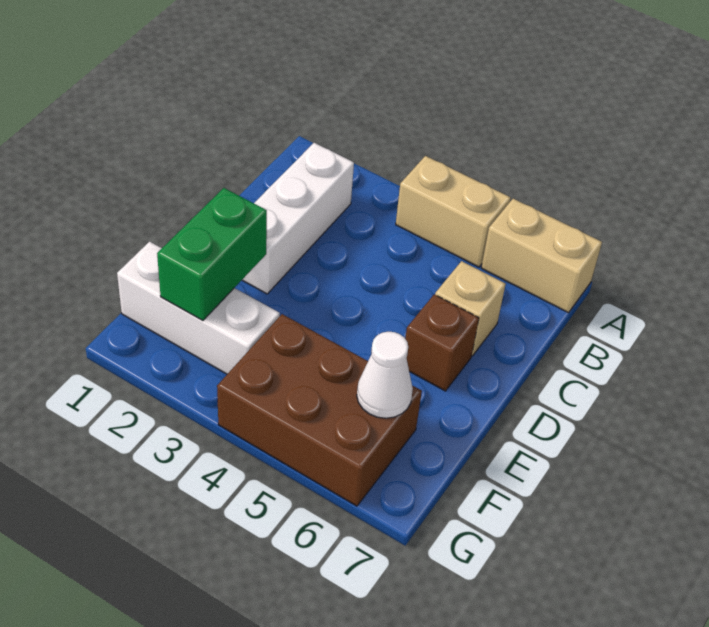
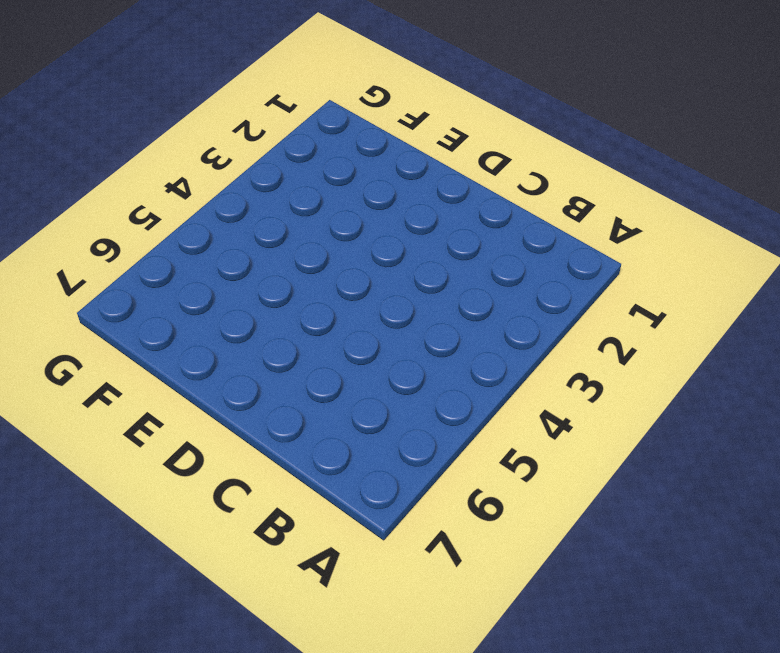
none -> tan brick A4:A5 level 1
none -> tan brick A6:A7 level 1

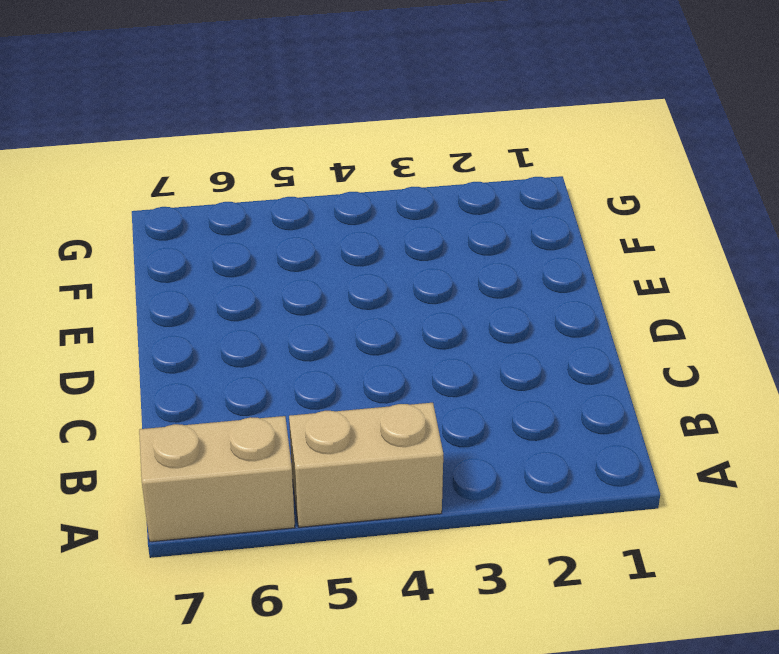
none -> white brick B2:D2 level 1
none -> tan brick C6 level 1

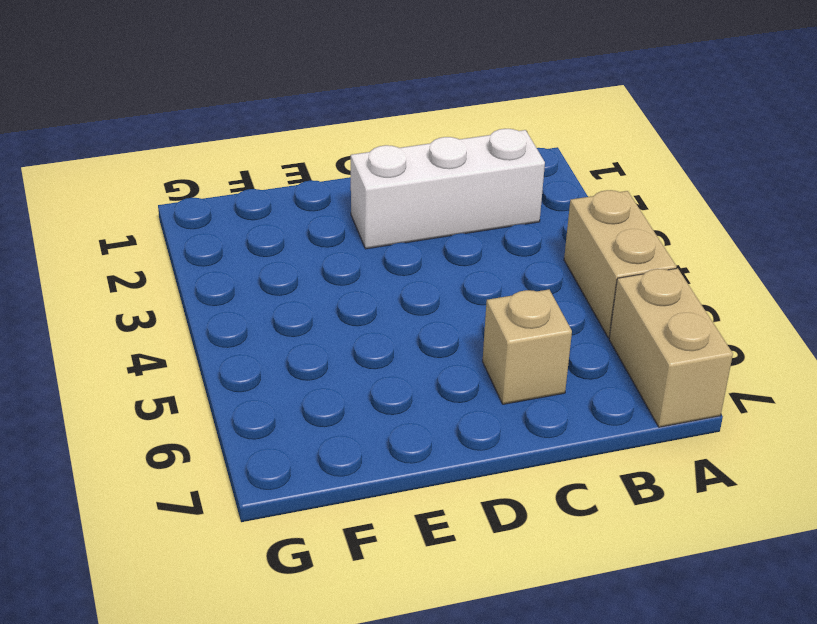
none -> brown brick D6 level 1
none -> white brick F1:F3 level 1

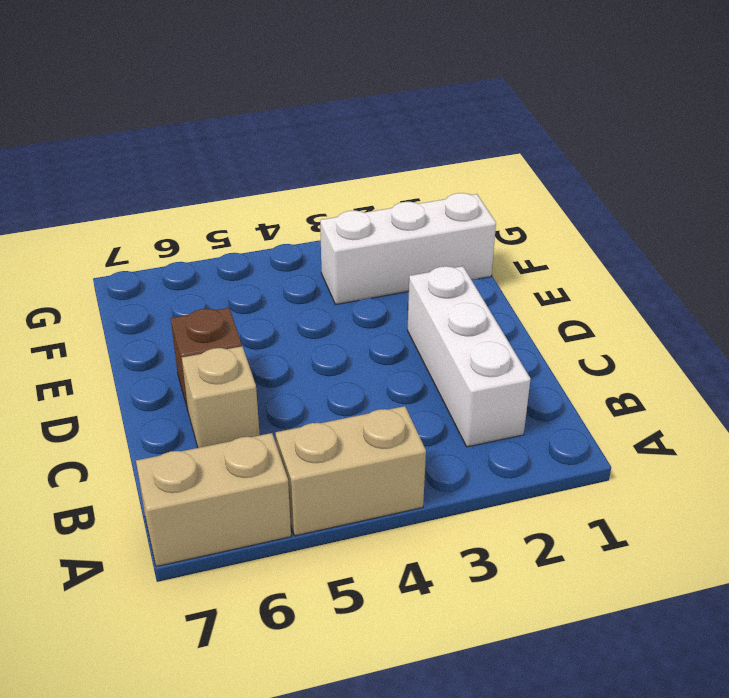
none -> brown brick F4:G6 level 1
none -> green brick E2:F2 level 2

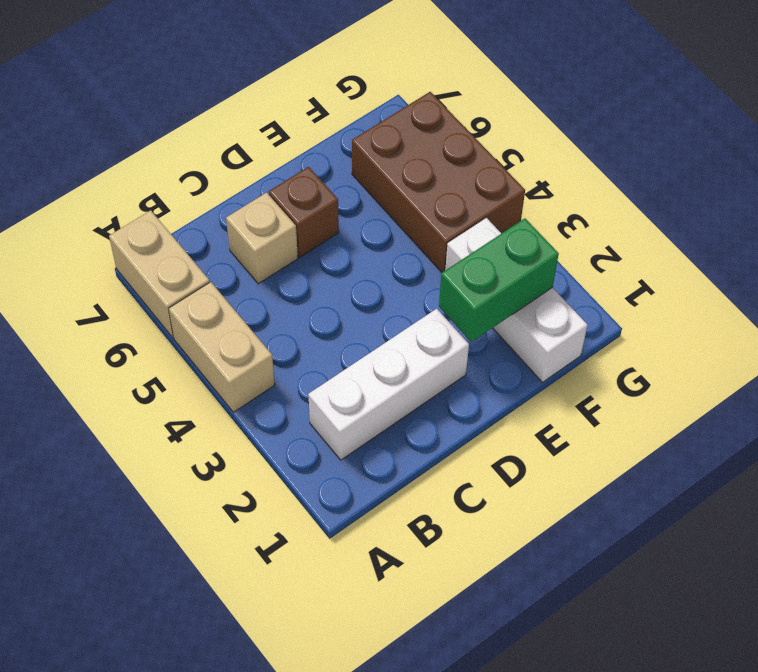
none -> white cone F6 level 2

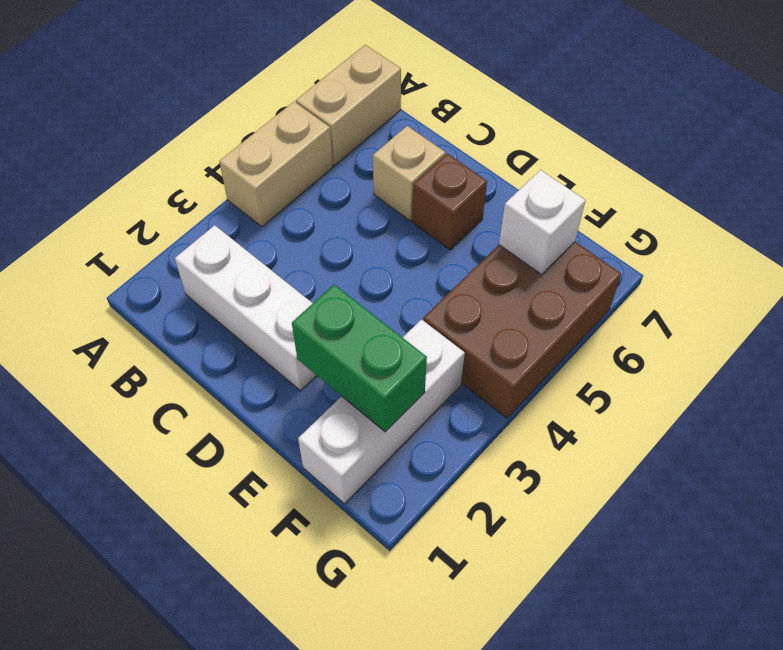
white brick F6 level 2 -> white cone F6 level 2

